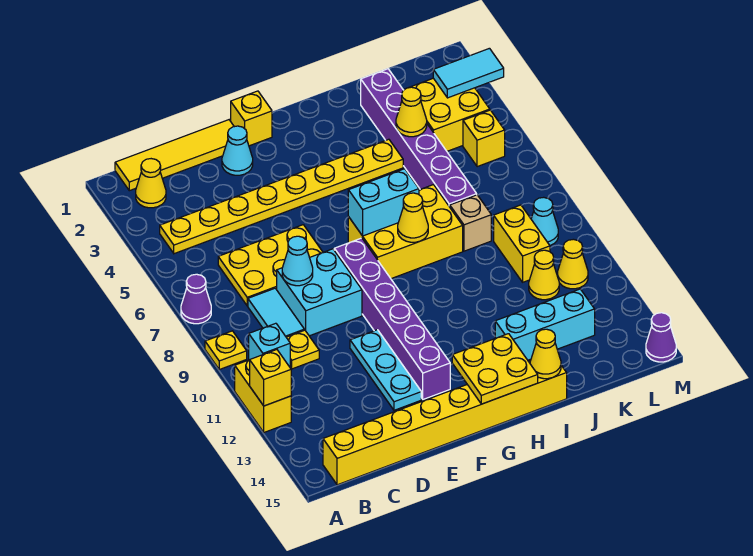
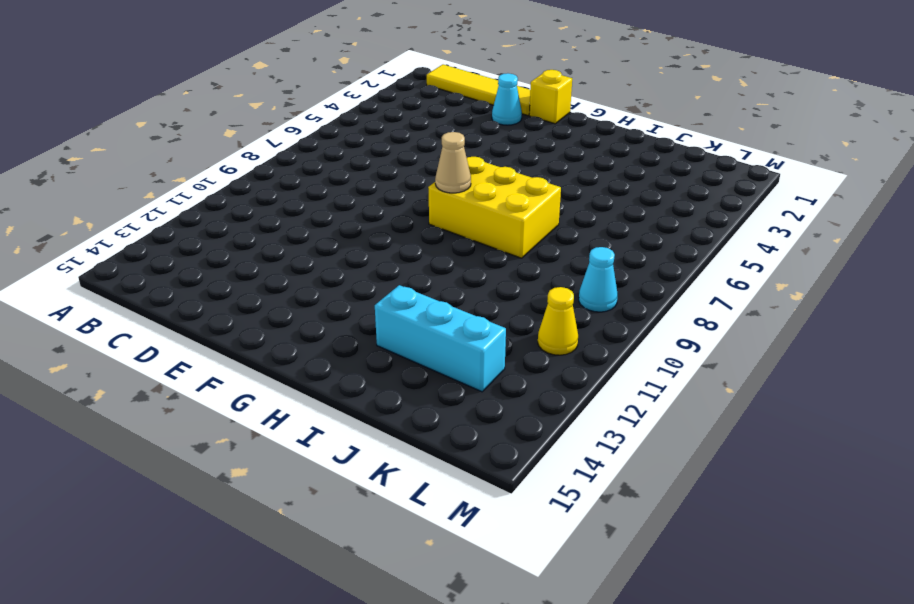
tan cone G8 level 2 -> none
none -> purple cone A7 level 1
none -> yellow plate A9 level 1
none -> yellow brick A11:A12 level 1
none -> yellow cone B2 level 1

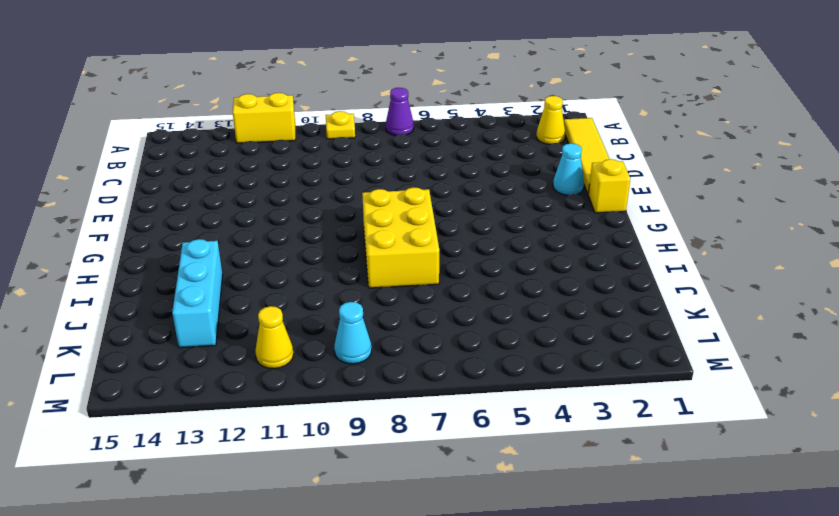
none -> yellow plate B4:I4 level 1
none -> cyan brick B10 level 1
none -> yellow brick B15:I15 level 1
none -> yellow plate C6:E7 level 1

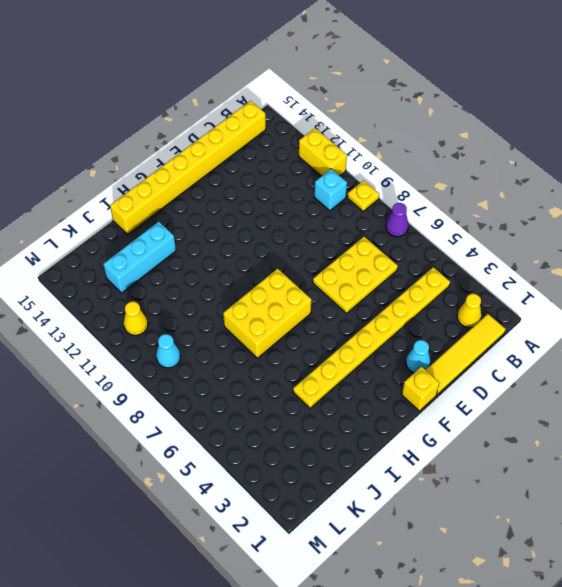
none -> cyan tile C8:C9 level 1
none -> yellow plate C10 level 1
none -> cyan brick D8:E9 level 1
none -> cyan plate E11:E13 level 1

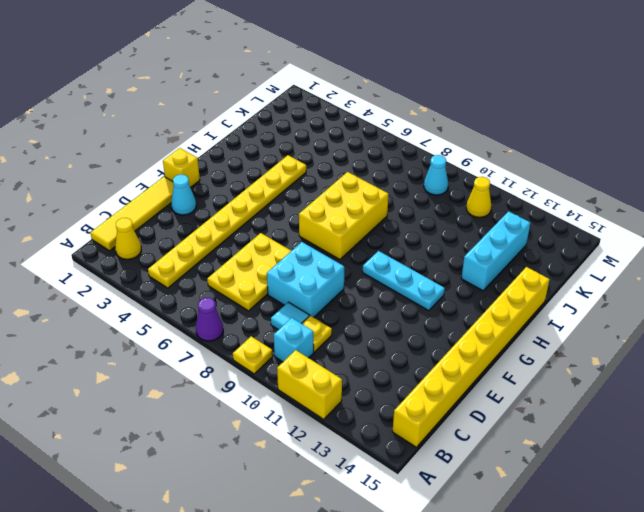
cyan tile C9 level 1 -> cyan tile C8:C9 level 1
cyan plate G10:G12 level 1 -> cyan plate E11:E13 level 1
none -> purple brick F8:F13 level 1
none -> purple brick J2:J7 level 1
none -> tan brick J8 level 1
none -> yellow brick K3:L4 level 1

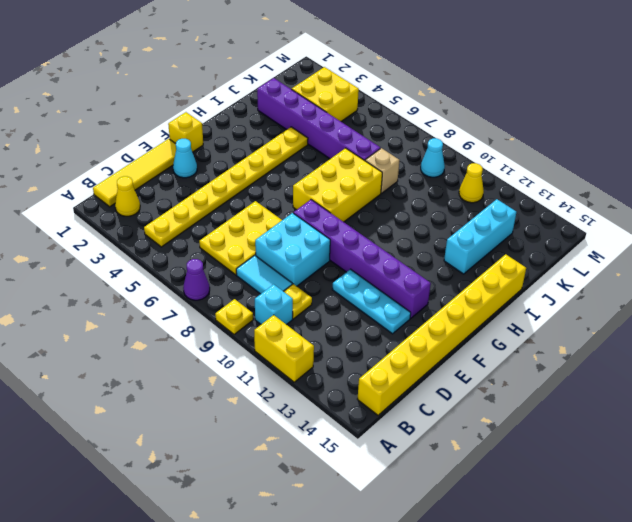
none -> yellow brick K9:K10 level 1
none -> yellow cone K11 level 1
none -> yellow brick L5 level 1
none -> purple cone M15 level 1

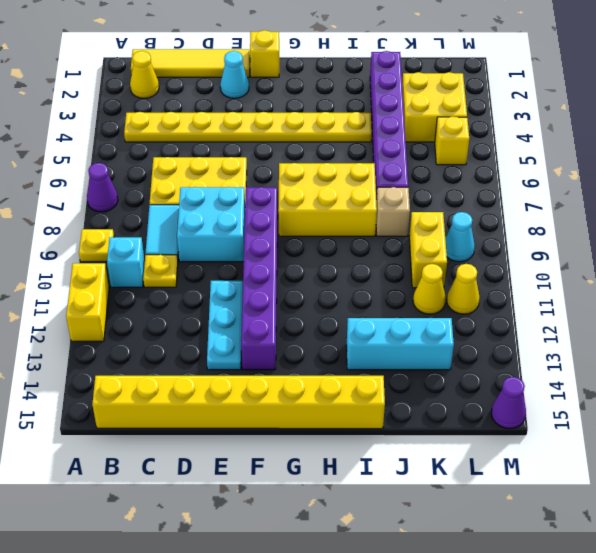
none -> yellow brick A12 level 2
none -> cyan cone D8 level 2
none -> cyan brick G7:H7 level 2
none -> yellow plate G14:H15 level 2

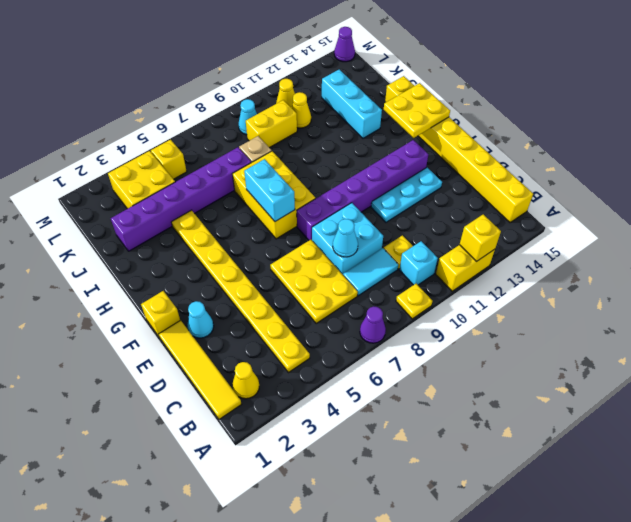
none -> yellow cone H8 level 2
none -> yellow cone I15 level 2
none -> yellow cone J4 level 2
none -> cyan tile L3:M3 level 2

